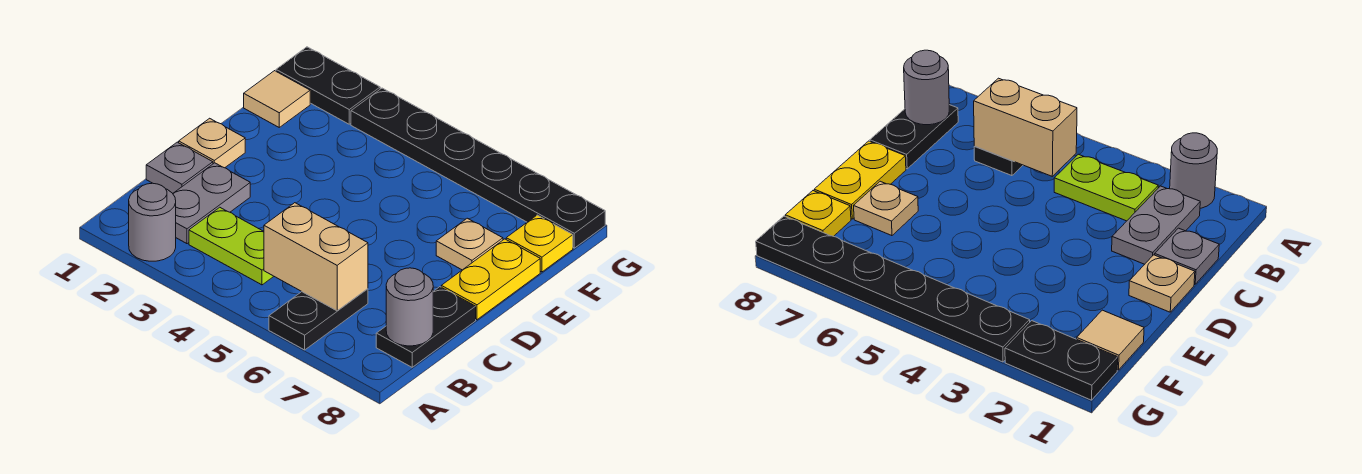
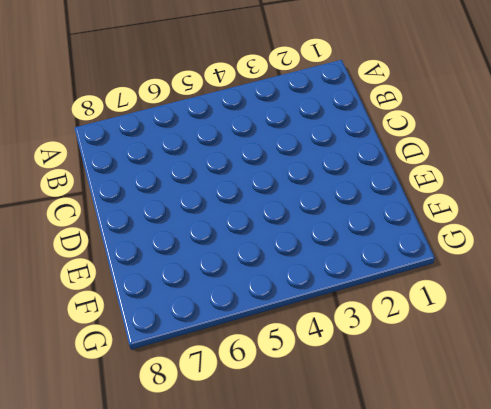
none -> grey round brick A2 level 1
none -> black plate A6:B6 level 1
none -> grey plate B2:C2 level 1

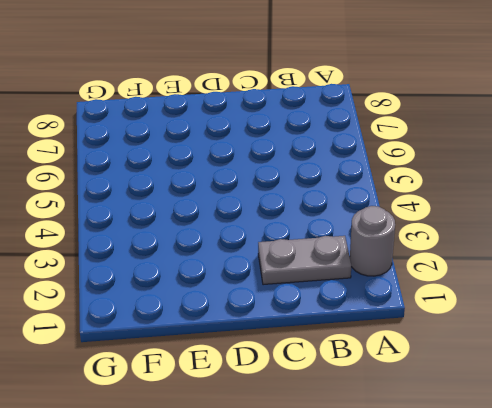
none -> black plate A6:B6 level 1
none -> lime plate B3:B4 level 1
none -> black plate B8:C8 level 1

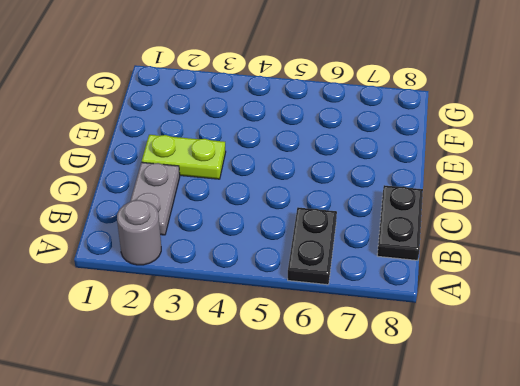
lime plate D2:D3 level 1 -> lime plate B3:B4 level 1
none -> grey plate C1 level 1
none -> tan plate D1 level 1
none -> yellow plate D8:E8 level 1

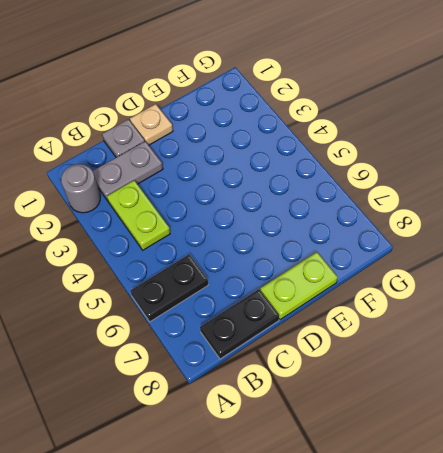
lime plate D8:E8 level 1 -> yellow plate D8:E8 level 1
none -> tan plate E7 level 1
none -> tan tile F1 level 1
none -> yellow plate F8 level 1

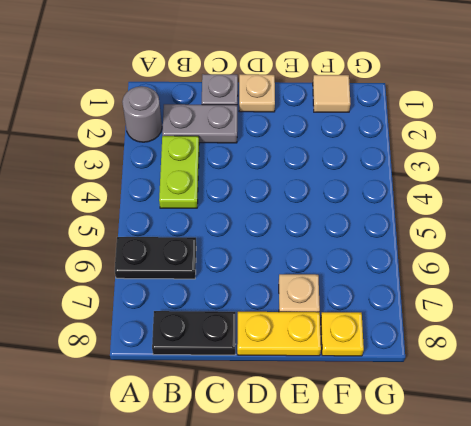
none -> black plate G1:G2 level 1
none -> black plate G3:G8 level 1
none -> tan brick B5:B6 level 2

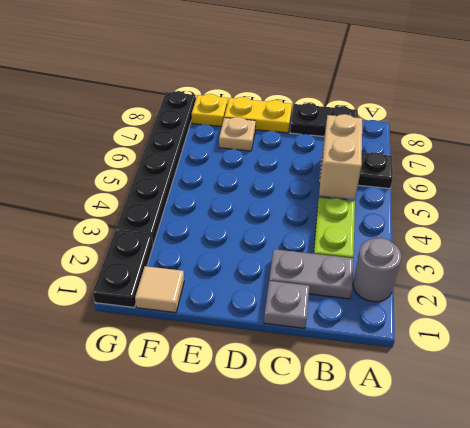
none -> tan plate D1 level 1
none -> grey round brick B8 level 2

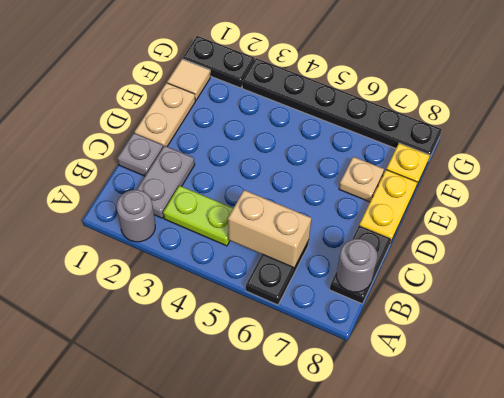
tan plate D1:E1 level 1 -> tan plate D1 level 1

